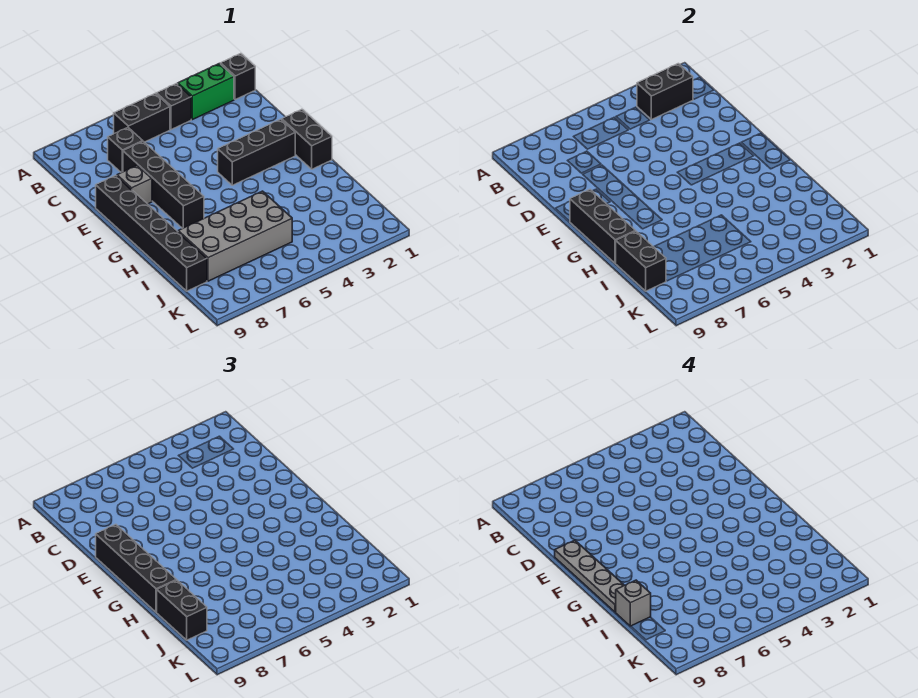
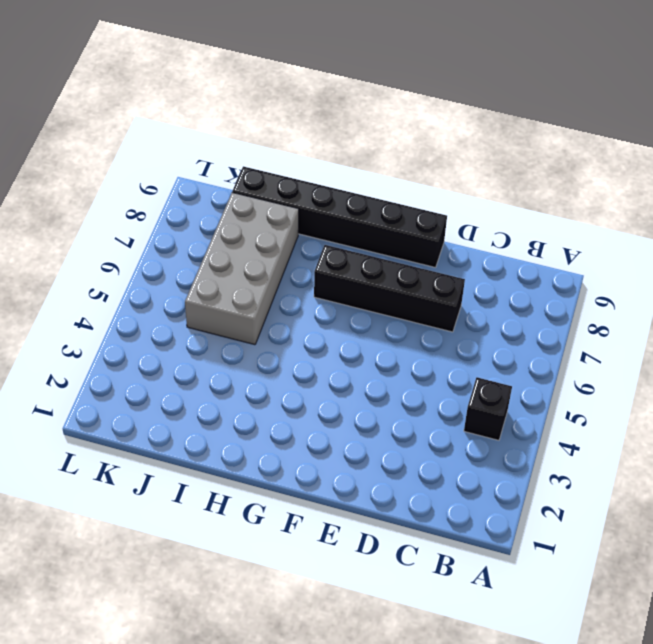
none -> black brick B1 level 1
none -> green brick B2:B3 level 1
none -> black brick B5:B6 level 1

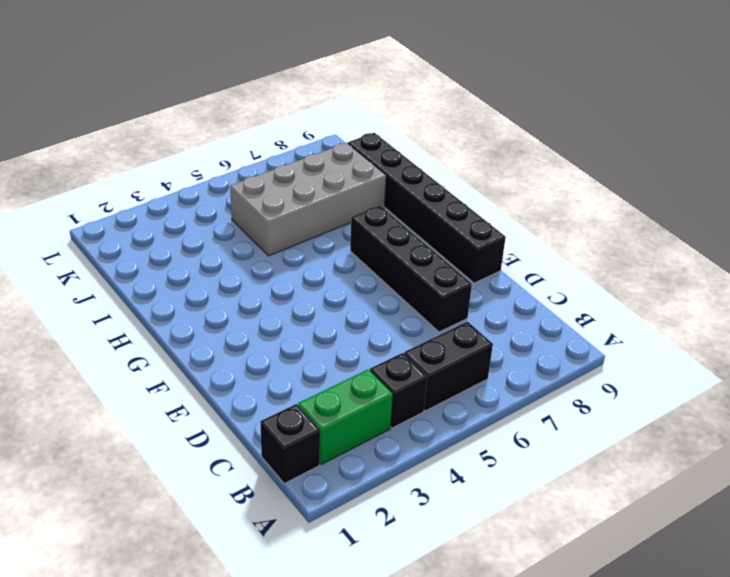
none -> black brick C7 level 1
none -> grey brick E8 level 1
none -> black brick F1:G1 level 1

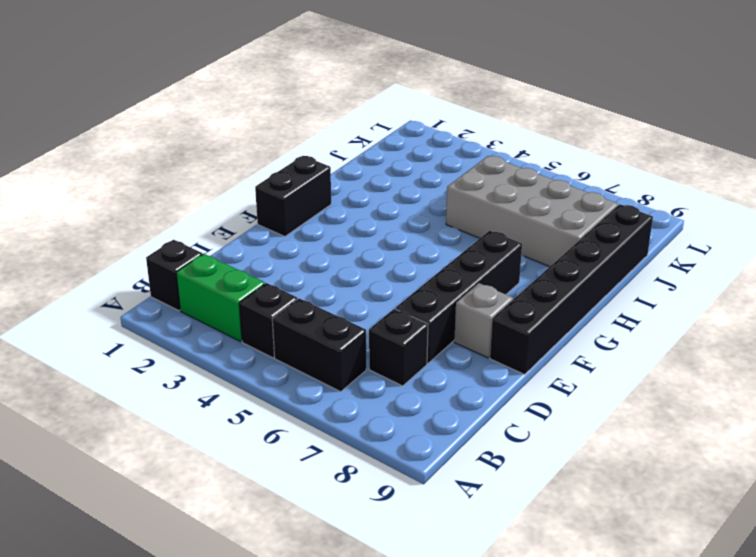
none -> black brick F2:F4 level 1
none -> black brick B2:B3 level 2
none -> black brick F9:H9 level 2

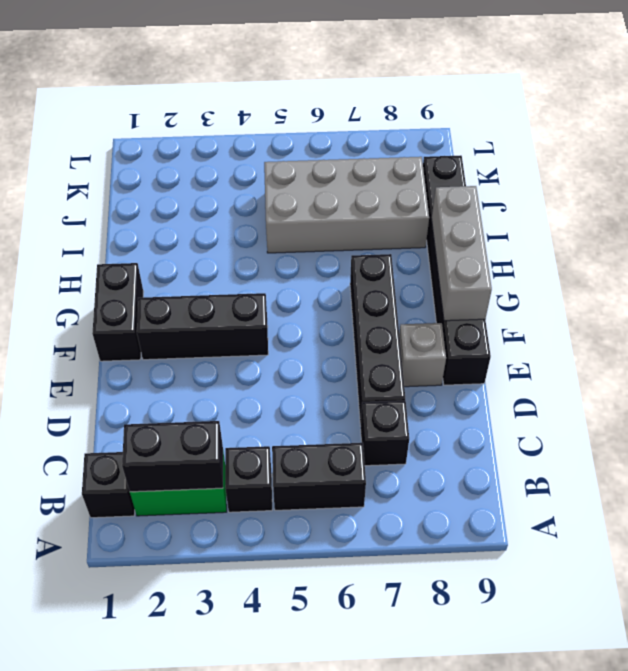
grey brick F9:H9 level 2 -> black brick F9:H9 level 2
none -> black brick I9:J9 level 2
none -> black brick E9:H9 level 3
none -> black brick I9:J9 level 3

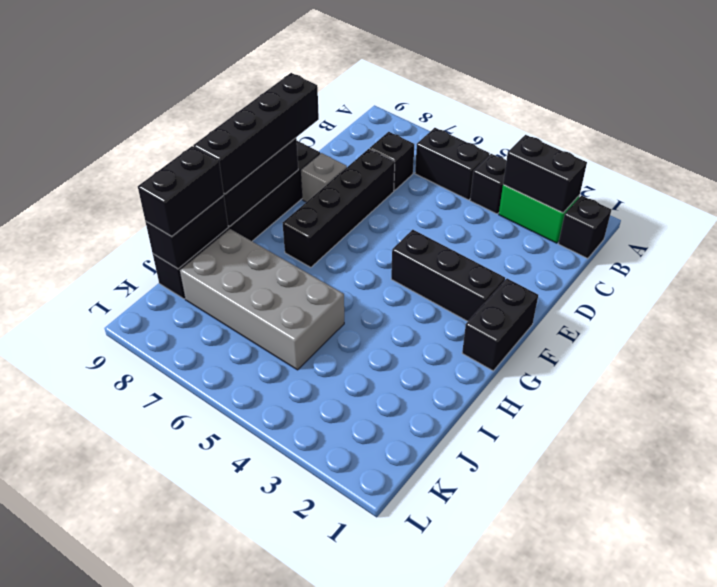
none -> grey plate E9:H9 level 4
none -> grey brick I9 level 4

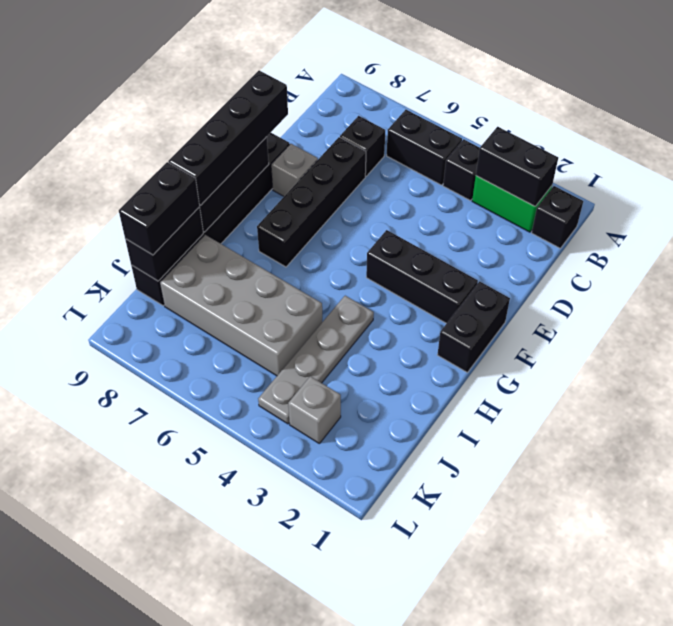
grey plate H4:K4 level 1 -> grey plate E9:H9 level 4
grey brick K3 level 1 -> grey brick I9 level 4

